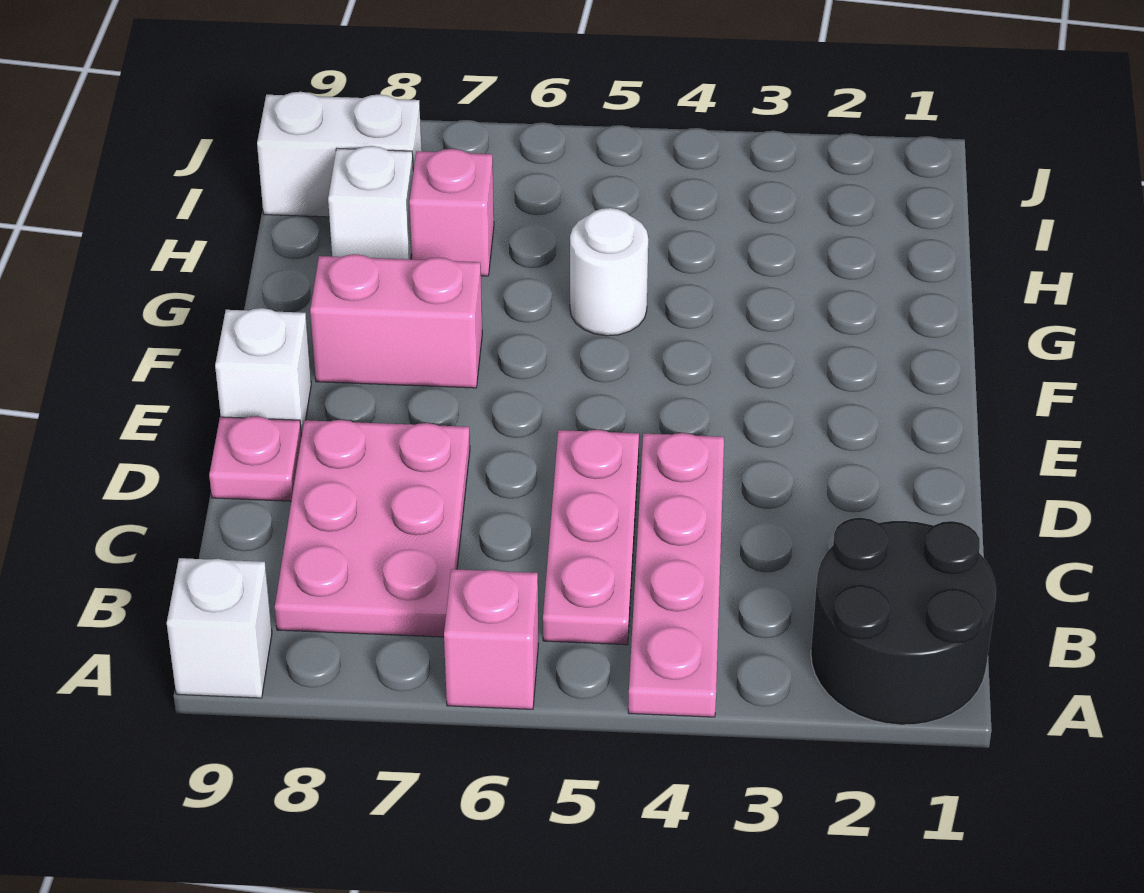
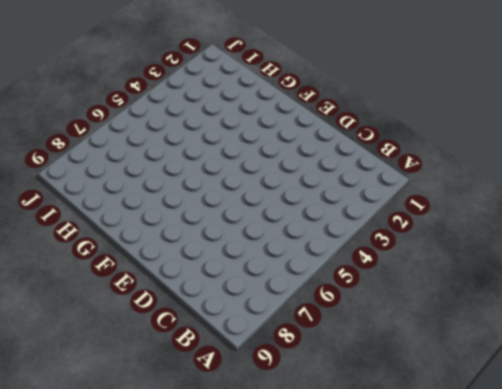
none -> black round brick A1:B2 level 1
none -> pink plate A4:D4 level 1
none -> pink brick A6 level 1

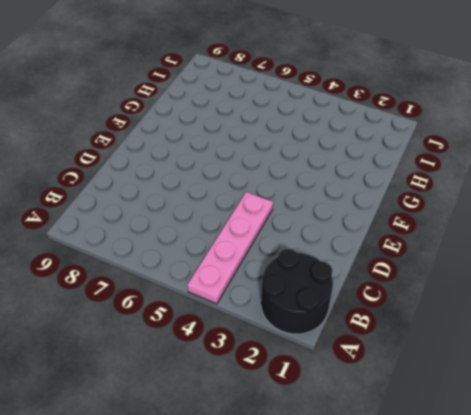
none -> pink brick A6 level 1
none -> white brick A9 level 1
none -> pink plate B5:D5 level 1

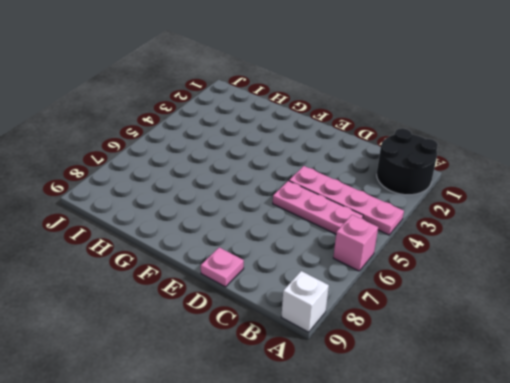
none -> pink plate B7:D8 level 1
none -> white brick E9 level 1
none -> pink brick F7:F8 level 1

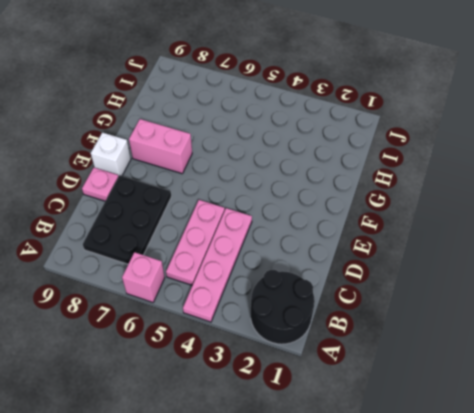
black plate B7:D8 level 1 -> pink plate B7:D8 level 1
none -> white brick A9 level 1
none -> white round brick G5 level 1
none -> pink brick H7 level 1

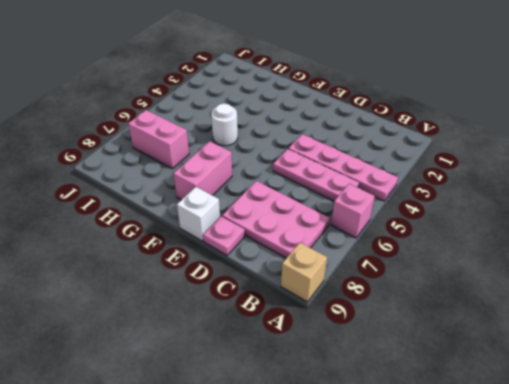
tan brick A9 level 1 -> white brick A9 level 1
pink brick H7:I7 level 1 -> pink brick H7 level 1
none -> black round brick A1:B2 level 1
none -> white brick H8 level 1
none -> white brick I8:I9 level 1

